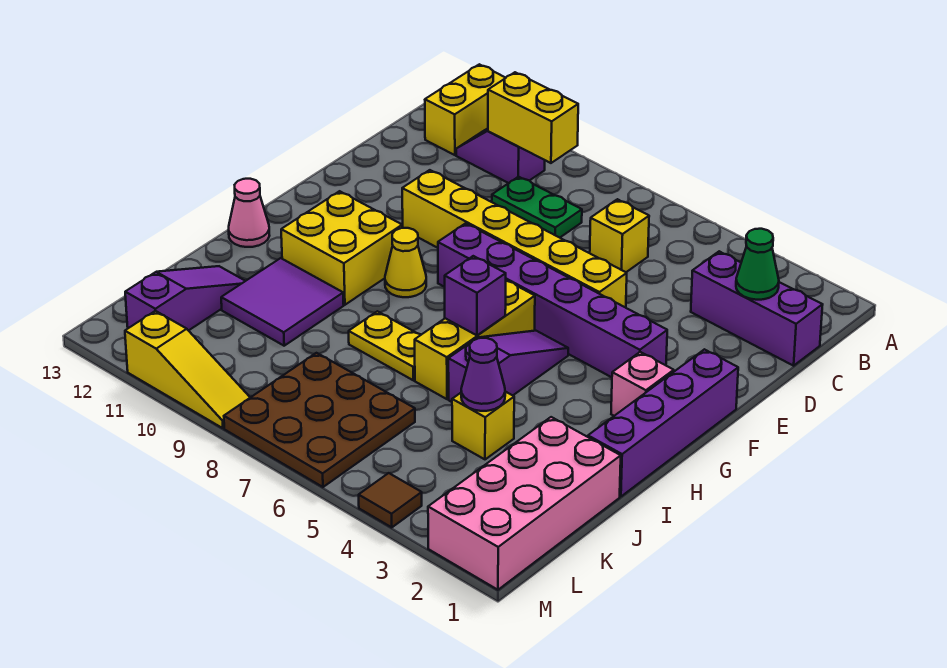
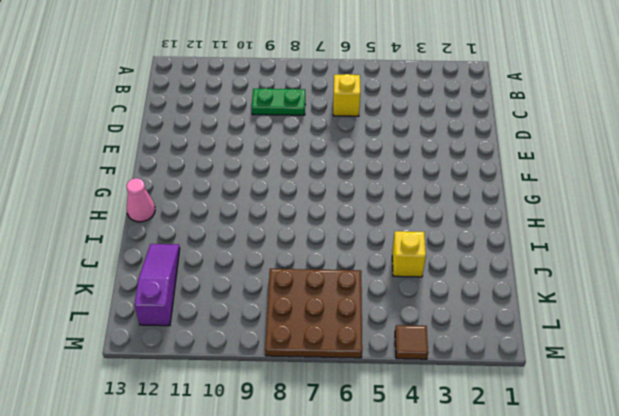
none -> yellow brick A12:B12 level 1
none -> purple slope B10:B11 level 1 top 10
none -> purple brick C1:C3 level 1

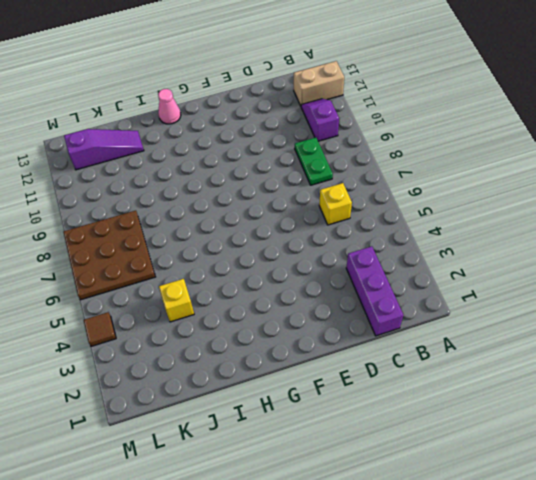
tan brick A12:B12 level 1 -> yellow brick A12:B12 level 1
none -> yellow brick E5:E10 level 1
none -> purple brick F1:I1 level 1
none -> purple brick F3:F8 level 1

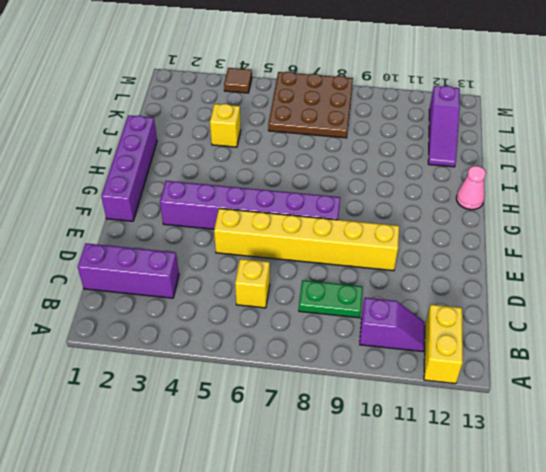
none -> pink brick G2 level 1
none -> purple slope G5:I5 level 1 top I
none -> yellow brick G6:I6 level 1

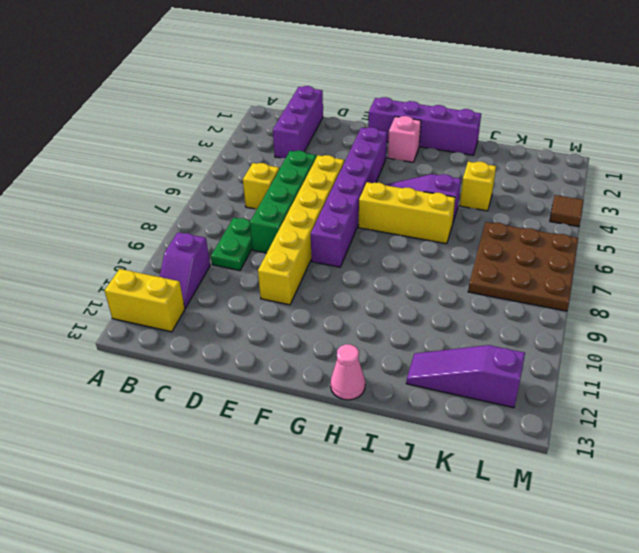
green brick D5:D8 level 1 -> none
none -> yellow cone G9 level 1
none -> yellow brick G10:H11 level 1
none -> yellow plate I7:I8 level 1

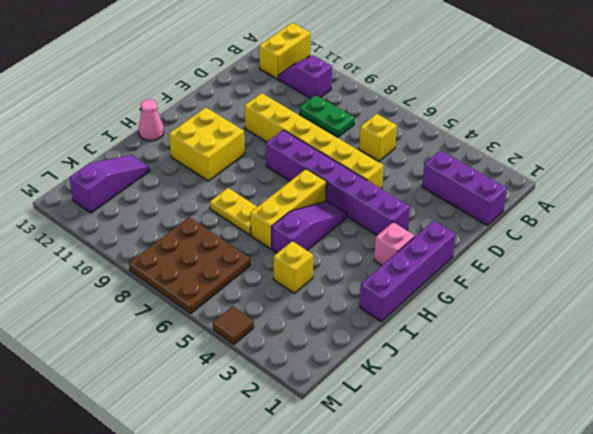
none -> yellow cone G9 level 1
none -> purple tile I10:J11 level 1
none -> pink brick J1:M2 level 1

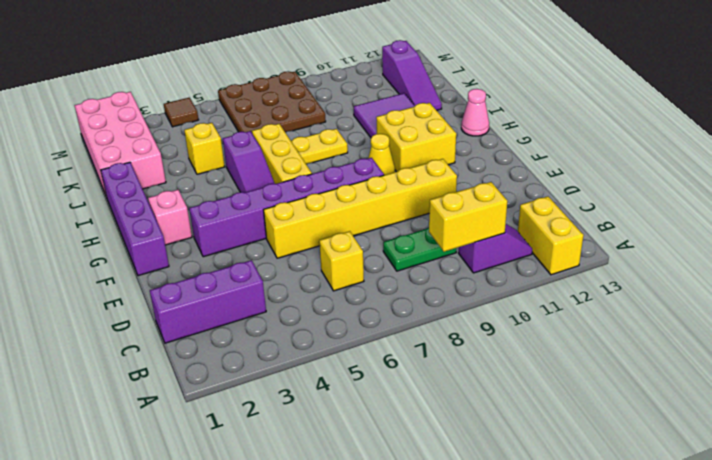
none -> yellow slope M9:M11 level 1 top 11
none -> green cone C2 level 2
none -> purple brick H6 level 2

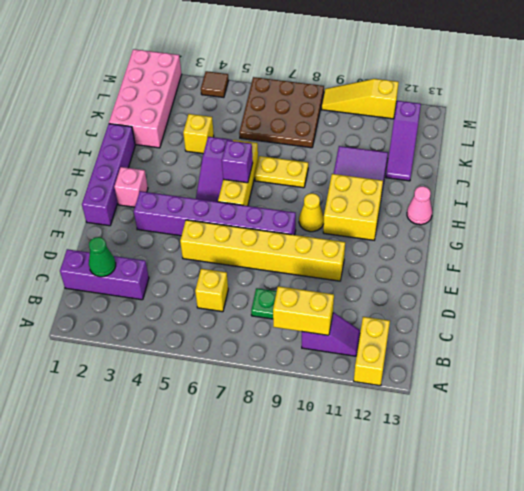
none -> purple cone J4 level 2

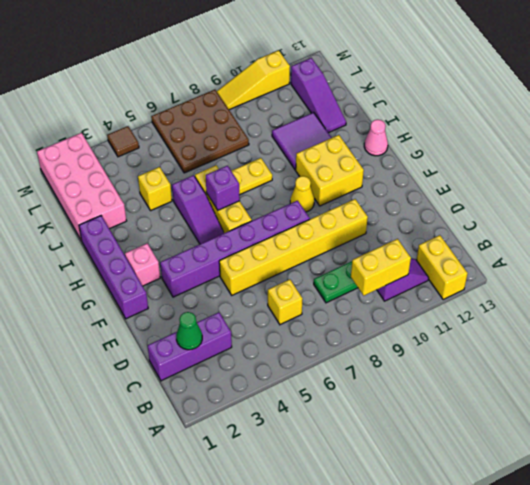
none -> purple cone J4 level 2

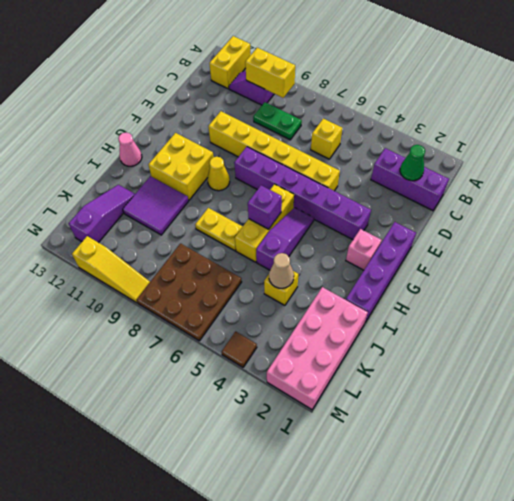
tan cone J4 level 2 -> purple cone J4 level 2

